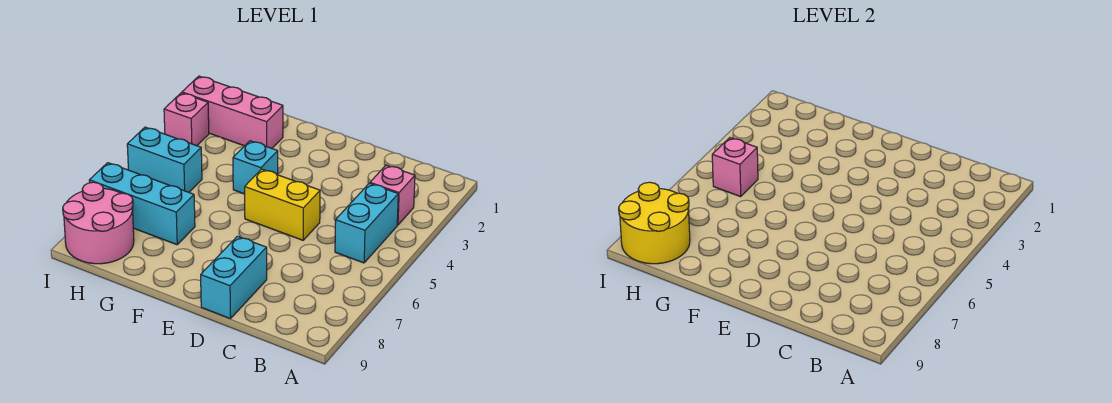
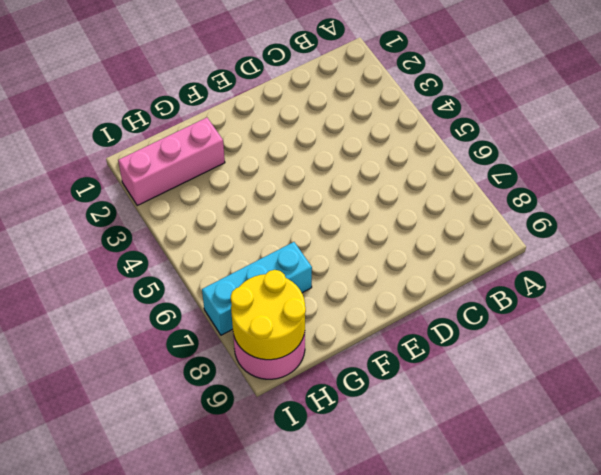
none -> pink brick B3 level 1
none -> cyan brick B4:B5 level 1
none -> yellow brick D5:E5 level 1

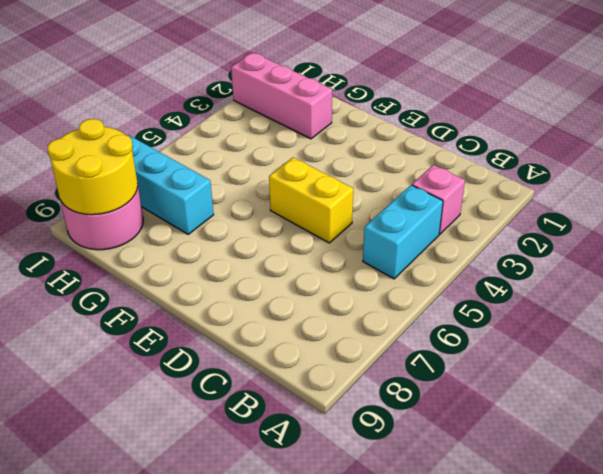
none -> cyan brick D8:D9 level 1
none -> cyan brick F4 level 1
none -> cyan brick H5:I5 level 1

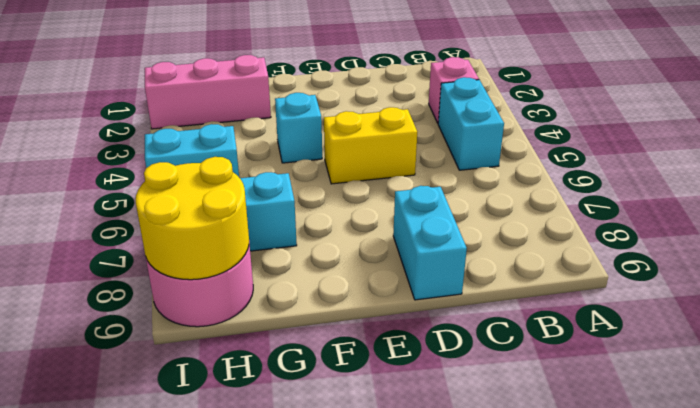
none -> pink brick I3 level 1
none -> pink brick H5 level 2

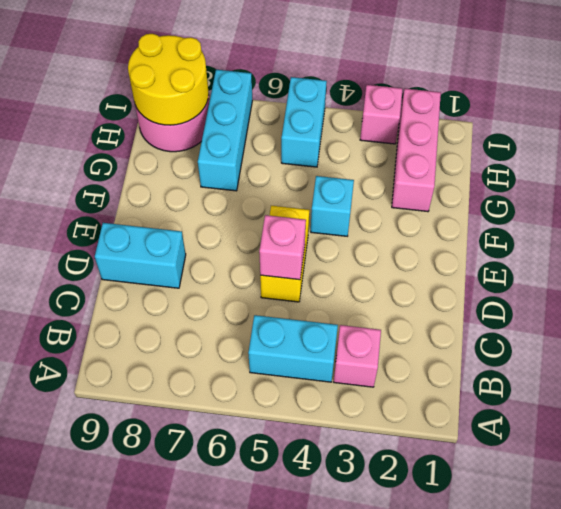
pink brick D5 level 2 -> pink brick H5 level 2

